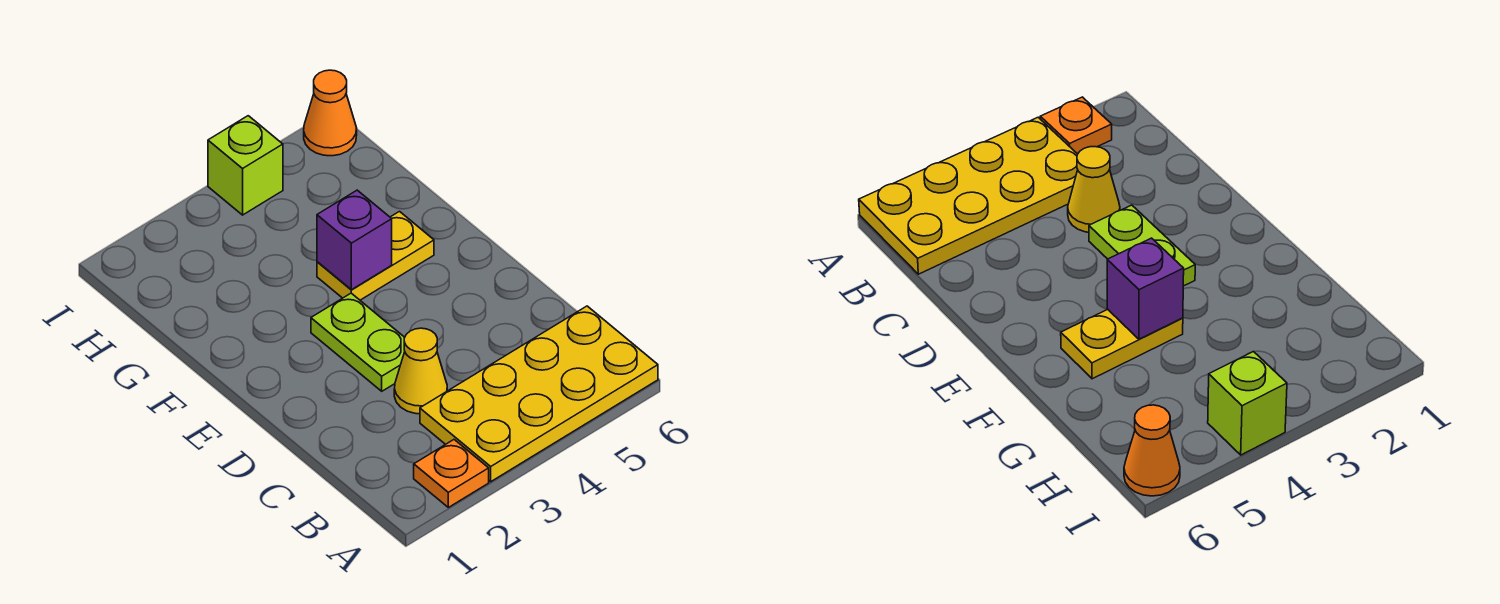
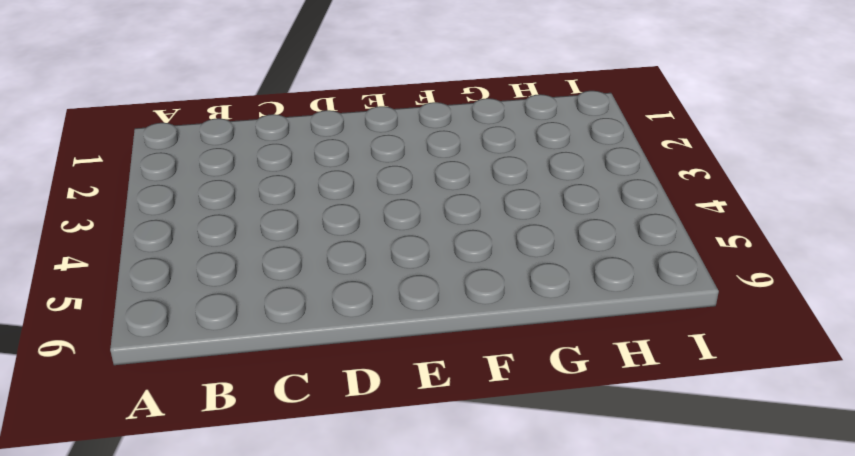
none -> orange plate A2 level 1
none -> yellow plate A3:B6 level 1

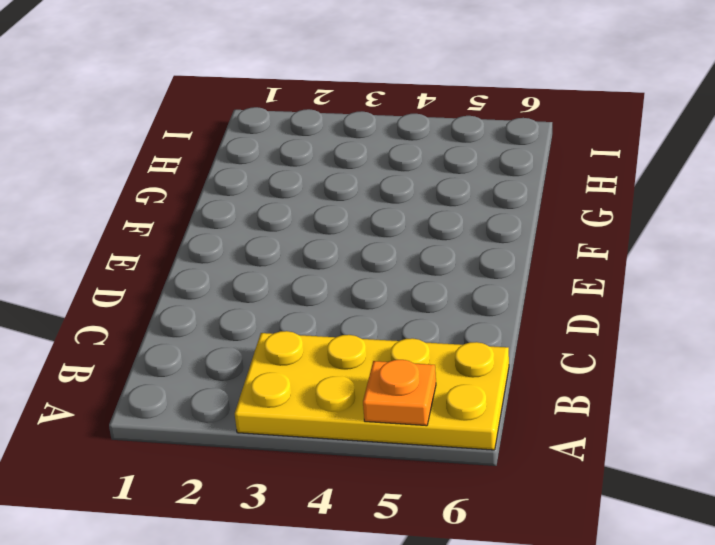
orange plate A5 level 2 -> orange plate A2 level 1
none -> yellow cone C3 level 1
none -> lime plate D3:E3 level 1

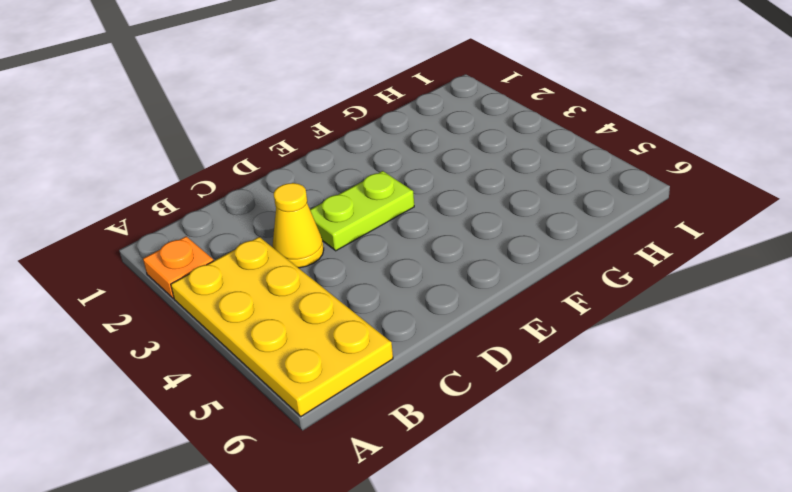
none -> yellow plate F4:F5 level 1
none -> lime brick I4 level 1

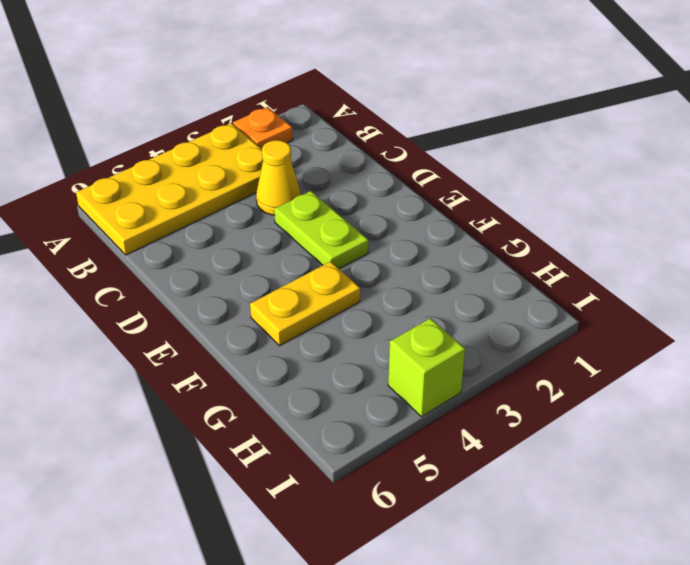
none -> orange cone I6 level 1
none -> purple brick F4 level 2

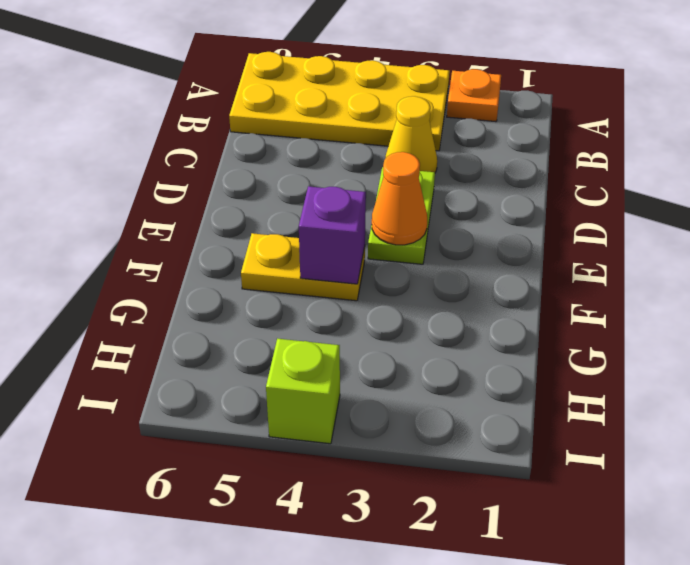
orange cone E3 level 2 -> orange cone I6 level 1

